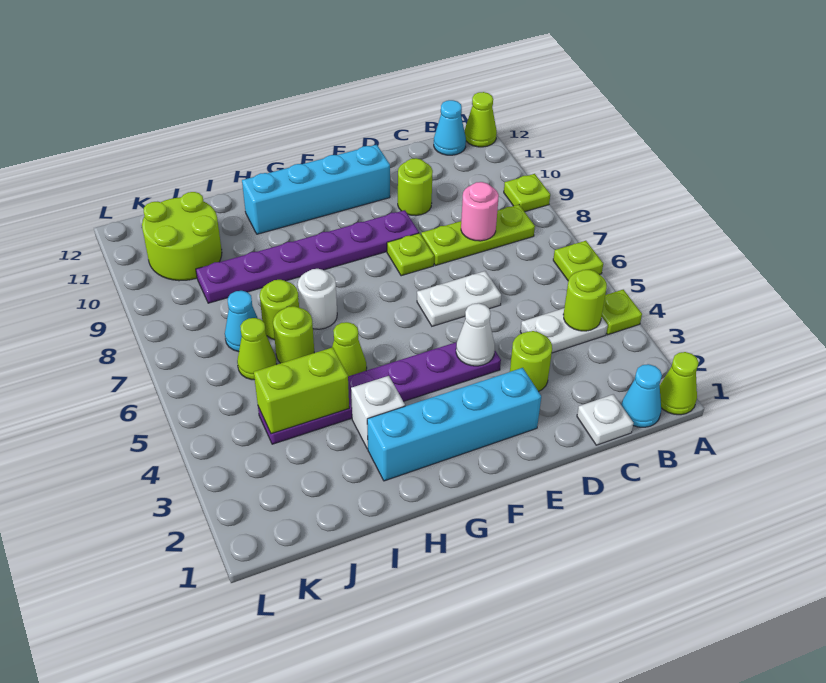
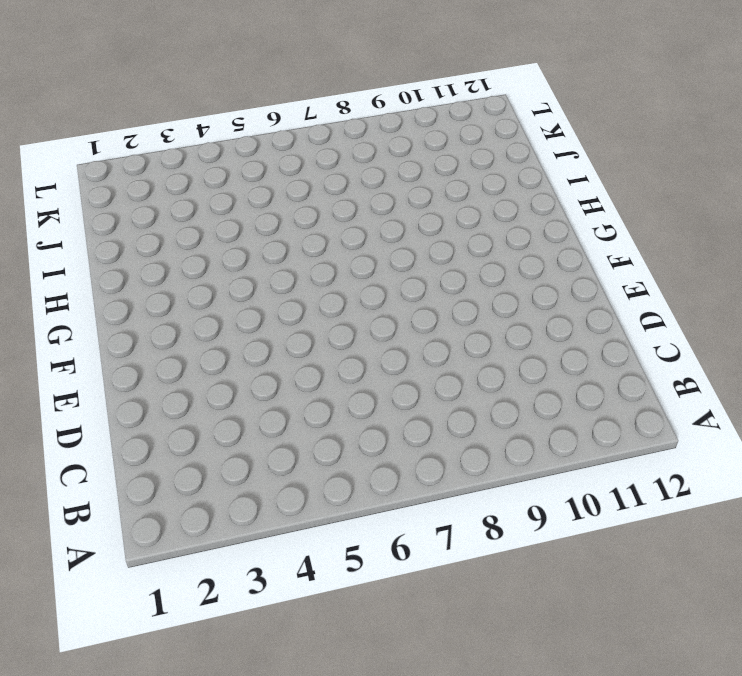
none -> lime cone A1 level 1
none -> lime plate A4 level 1
none -> lime plate A6 level 1
none -> lime plate A9 level 1

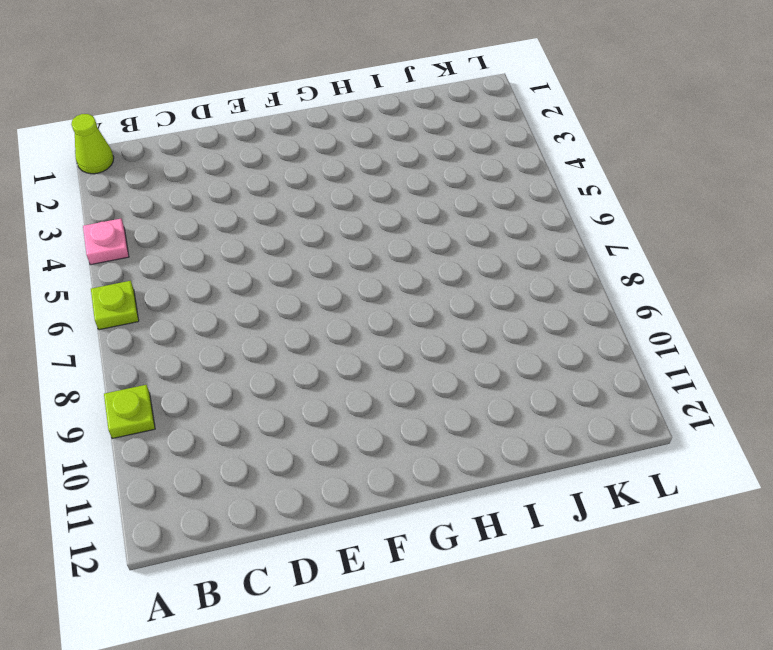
pink plate A4 level 1 -> lime plate A4 level 1
none -> lime cone A12 level 1
none -> cyan cone B1 level 1
none -> white plate B4:C4 level 1
none -> lime plate B8:D8 level 1

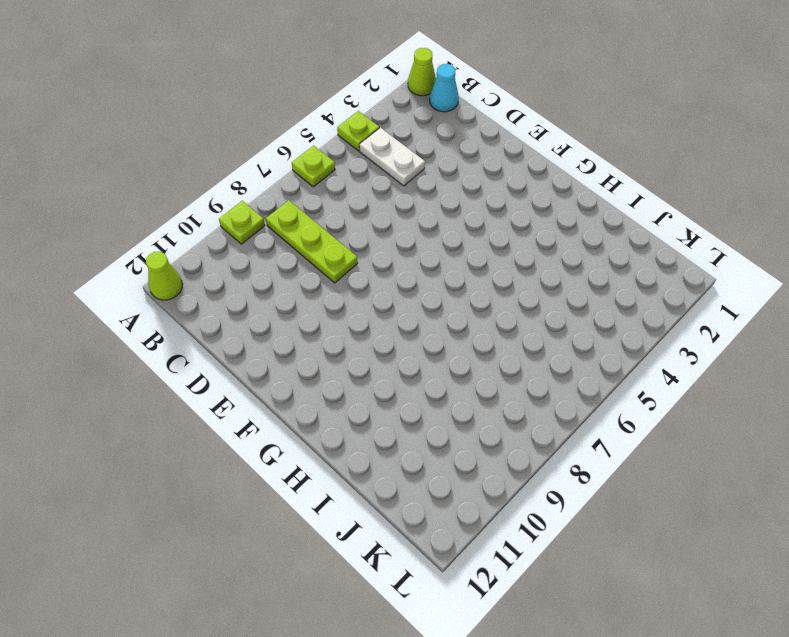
none -> cyan cone B12 level 1
none -> white plate C1 level 1
none -> lime round brick D3 level 1
none -> white plate D6:E6 level 1

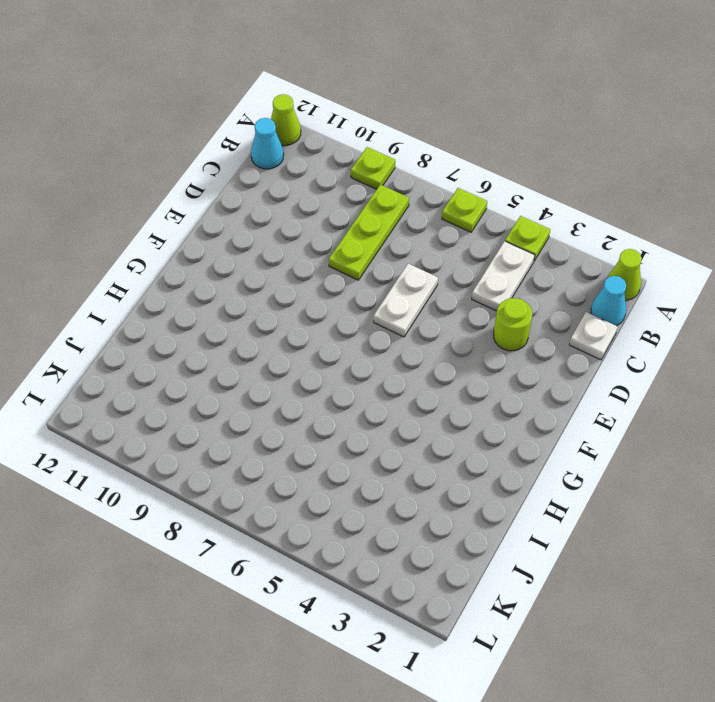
none -> lime round brick D10 level 1
none -> cyan brick E2:H2 level 1
none -> purple plate E4:J4 level 1
none -> lime plate E8 level 1

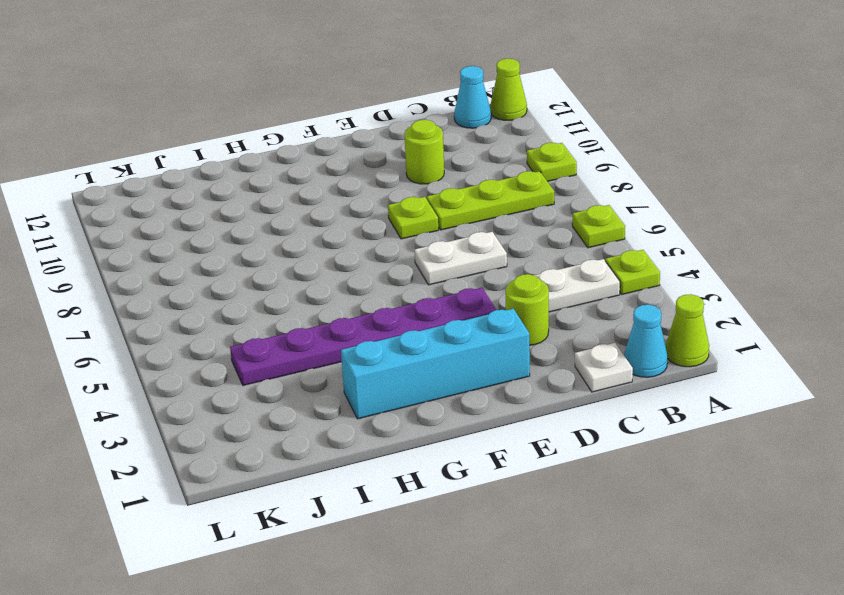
none -> purple plate E9:J9 level 1
none -> cyan brick E11:H11 level 1
none -> white brick H3 level 1
none -> lime cone H5 level 1

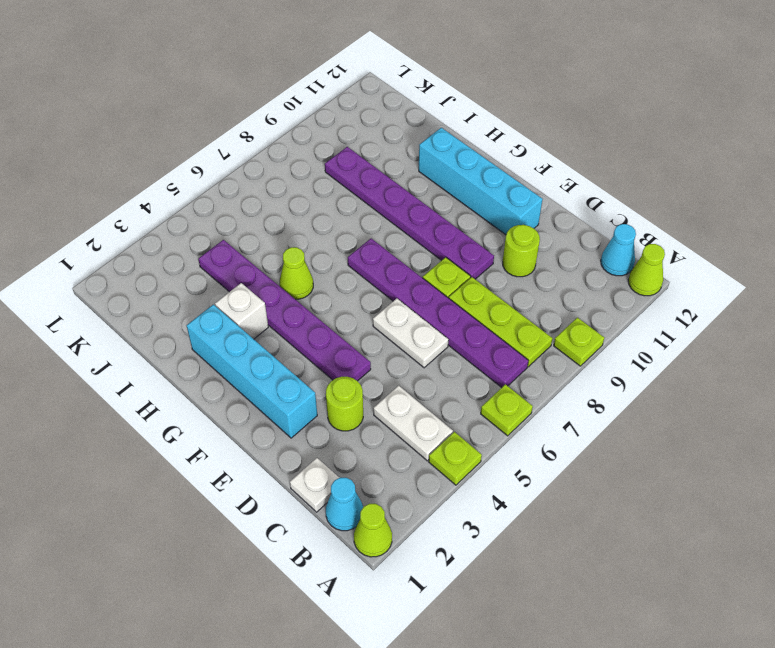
purple plate B7:G7 level 1 -> none
none -> white round brick H7 level 1
none -> lime round brick I6 level 1
none -> lime round brick I7 level 1
none -> lime cone J6 level 1

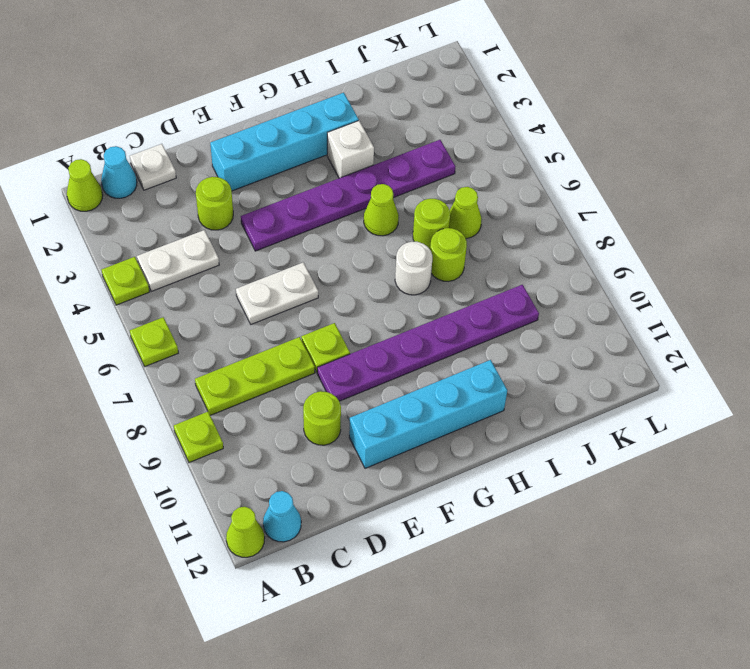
none -> cyan cone J7 level 1
none -> lime round brick J10:K11 level 1
none -> lime round brick B4 level 2
none -> pink round brick C8 level 2

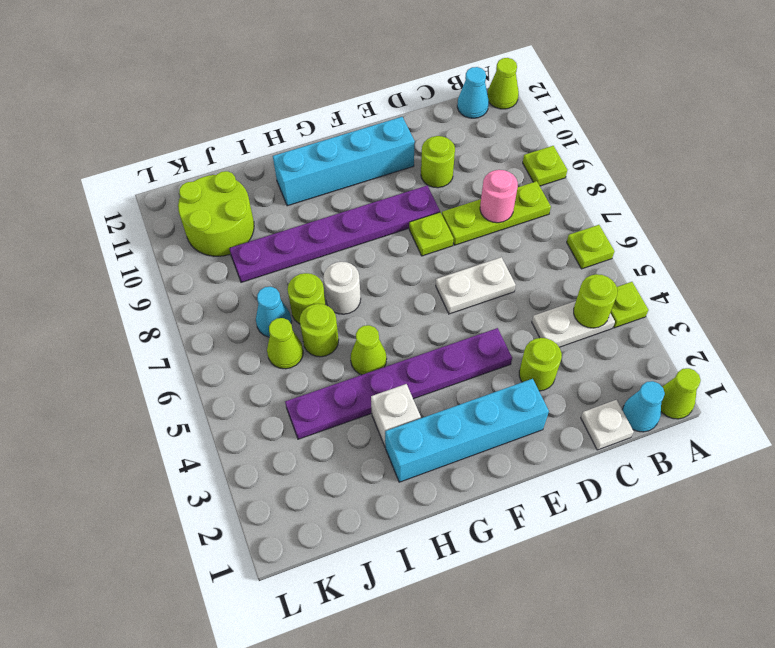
none -> white cone E4 level 2
none -> lime brick I4:J4 level 2

